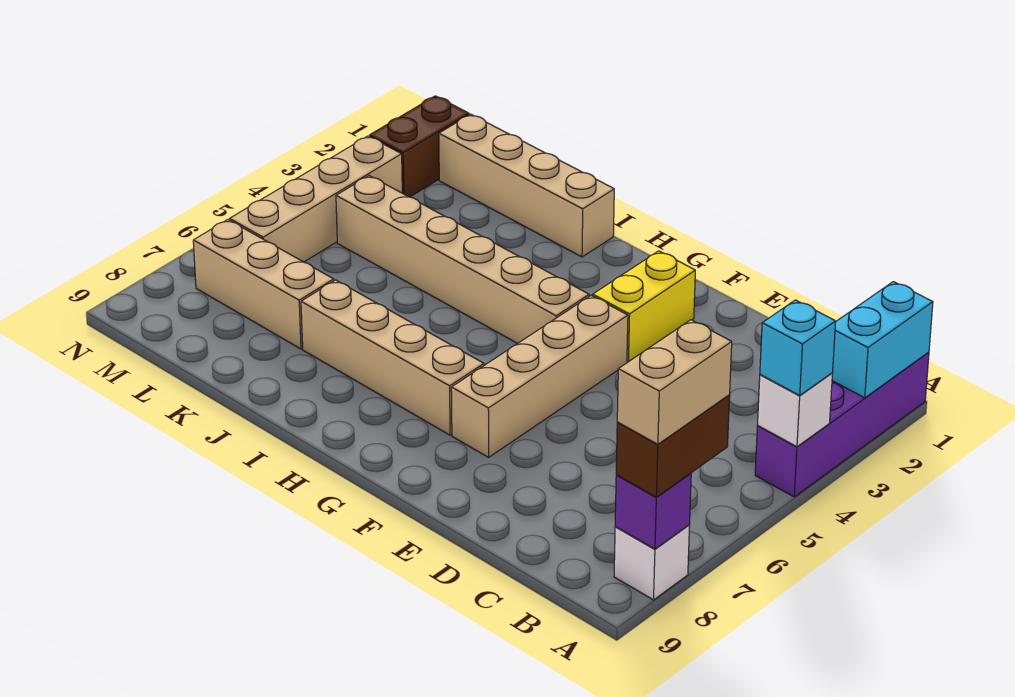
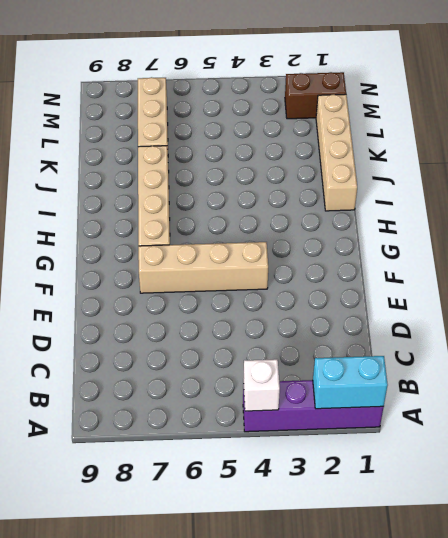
none -> white brick A8 level 1
none -> yellow brick F2:F3 level 1
none -> tan brick G4:L4 level 1

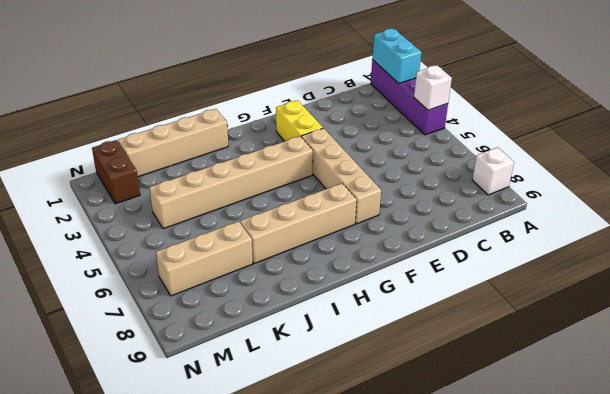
none -> tan brick M3:M6 level 1
none -> purple brick A8 level 2
none -> cyan brick A4 level 3

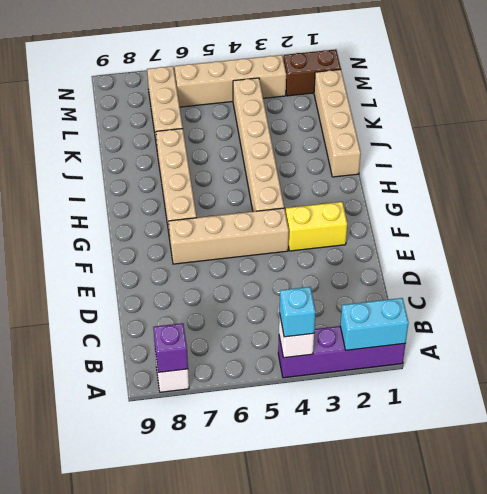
none -> brown brick A7:A8 level 3
none -> tan brick A7:A8 level 4

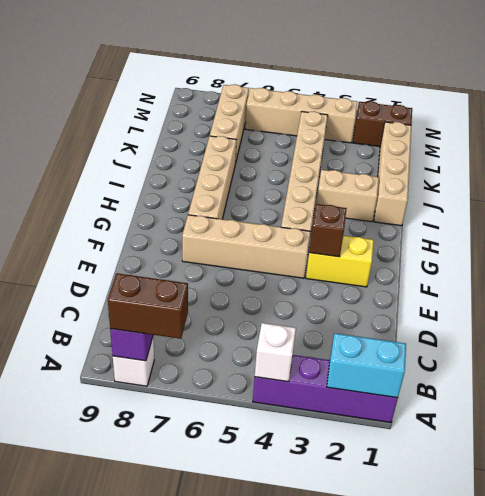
brown brick F3 level 2 -> none
tan brick I2:I3 level 1 -> tan brick A7:A8 level 4
none -> cyan brick A4 level 3

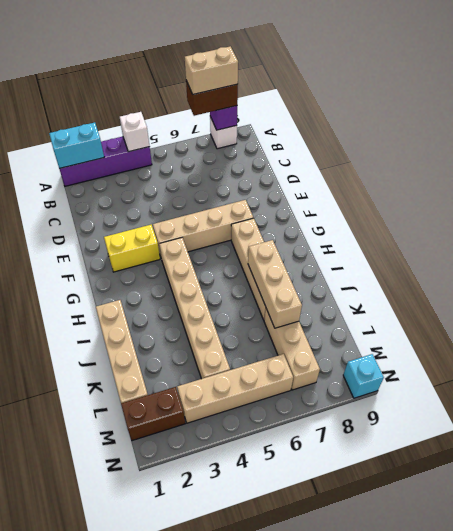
tan brick I7:K7 level 2 -> none
cyan brick N9 level 1 -> cyan brick A4 level 3

